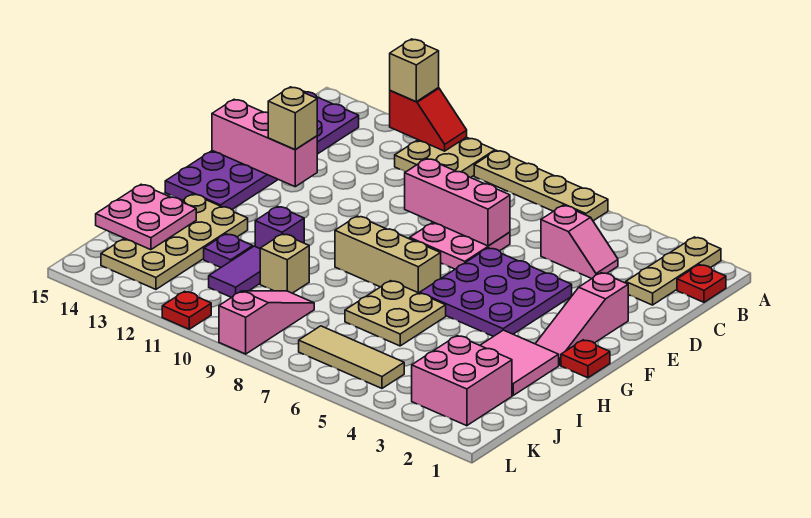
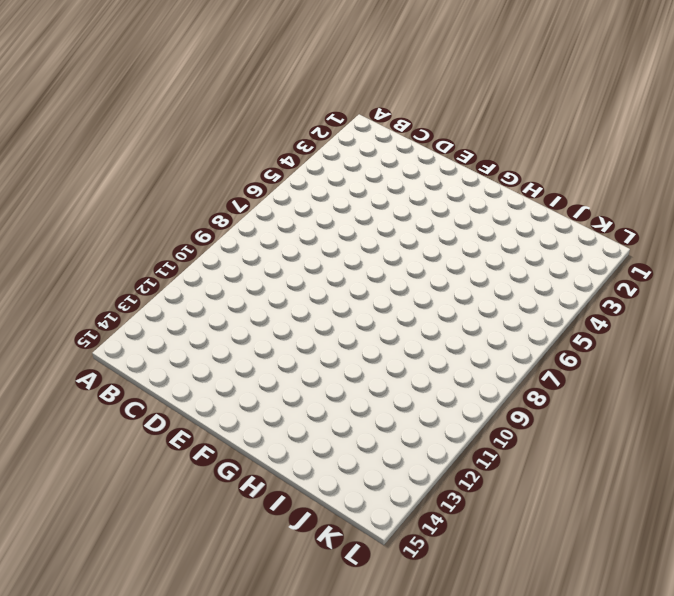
none -> tan plate A2:C2 level 1
none -> tan plate A6:A9 level 1
none -> tan plate A10:B11 level 1

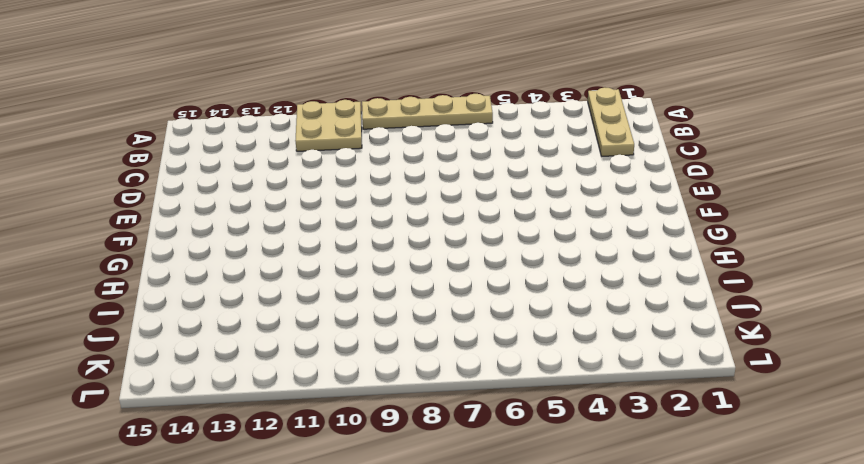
none -> red plate B1 level 1
none -> purple plate B14:G15 level 1
none -> pink slope C4:C5 level 1 top 5

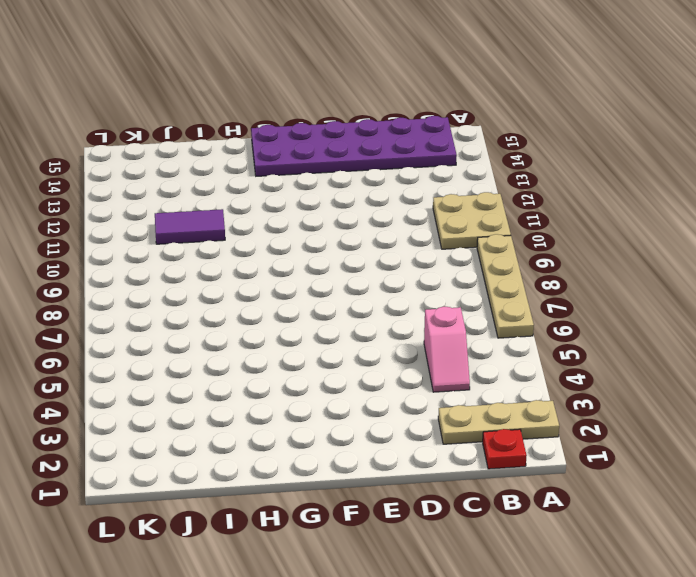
none -> pink plate D7:E8 level 1
none -> pink slope E2:G2 level 1 top E
none -> purple plate E4:G6 level 1

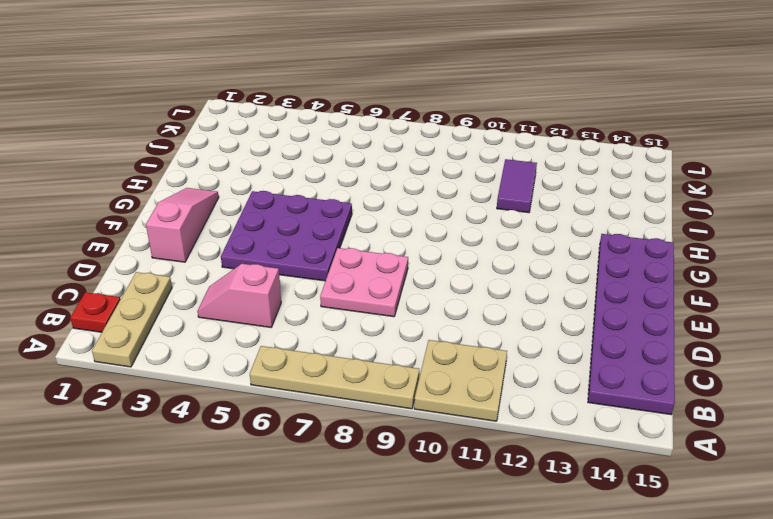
none -> red plate G1 level 1
none -> tan brick G7:G9 level 1
none -> pink tile H2:I3 level 1

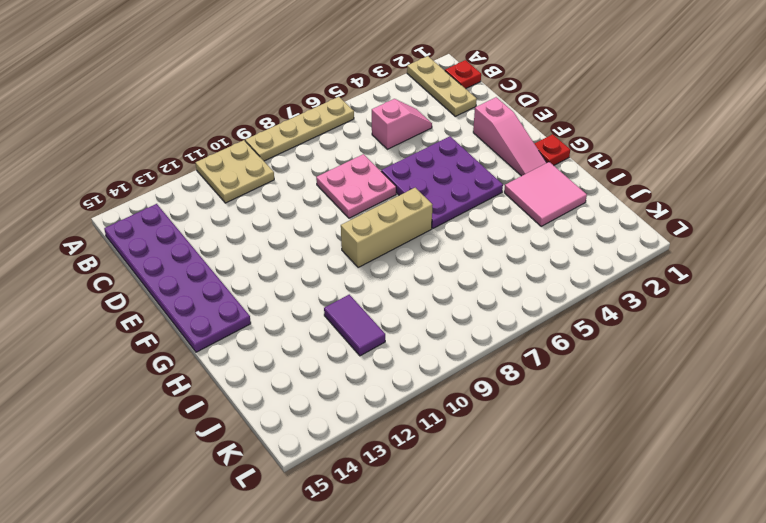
none -> tan plate H6:I7 level 1
none -> purple brick H11 level 1
none -> tan plate H13:K14 level 1

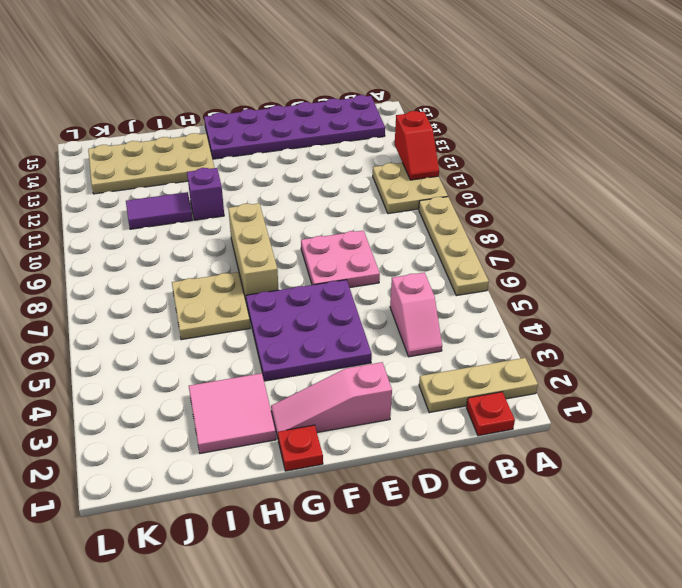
none -> tan brick I10 level 1
none -> purple plate I12 level 1
none -> pink brick J2:K3 level 1

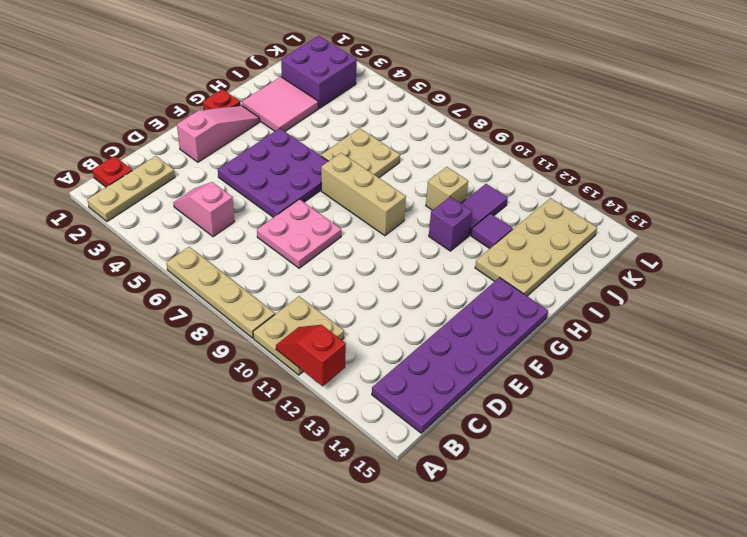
purple tile I12 level 1 -> purple plate I12 level 1
purple brick J2:K3 level 1 -> pink brick J2:K3 level 1
none -> pink slope J9:L9 level 1 top L
none -> tan tile K5:K7 level 1
none -> red plate L11 level 1

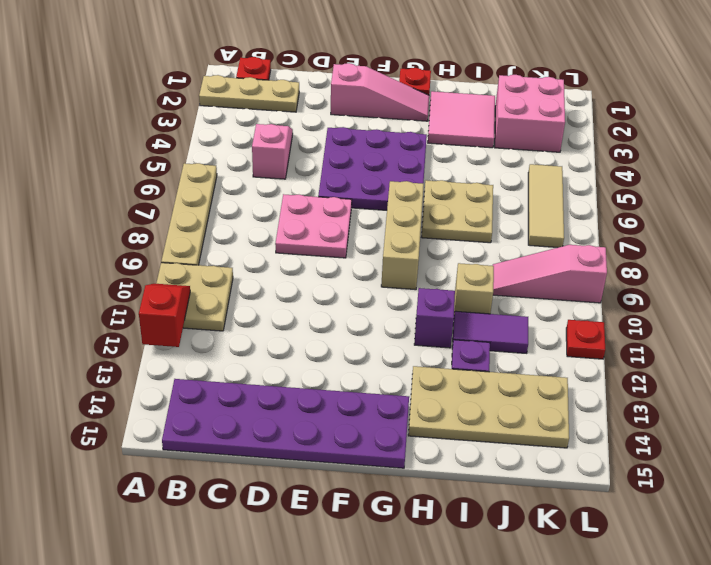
none -> pink brick D7:D9 level 2
none -> pink brick E13:E15 level 2
none -> pink plate I14:J15 level 2

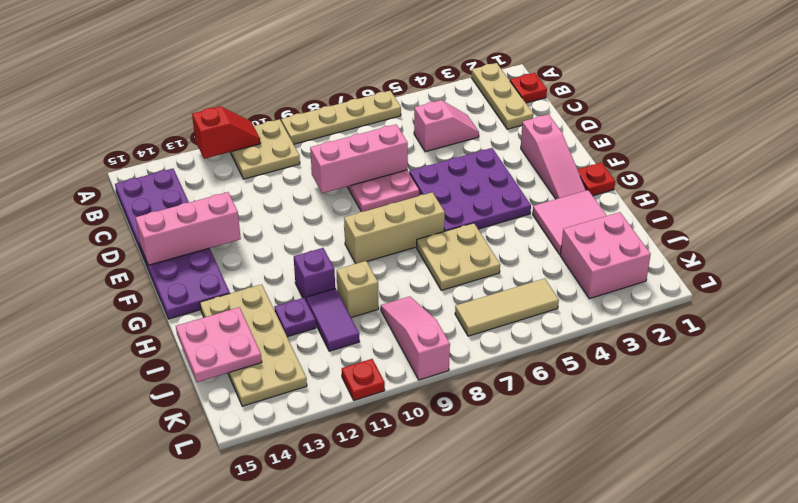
none -> tan brick A12 level 3
none -> tan brick E13 level 3

